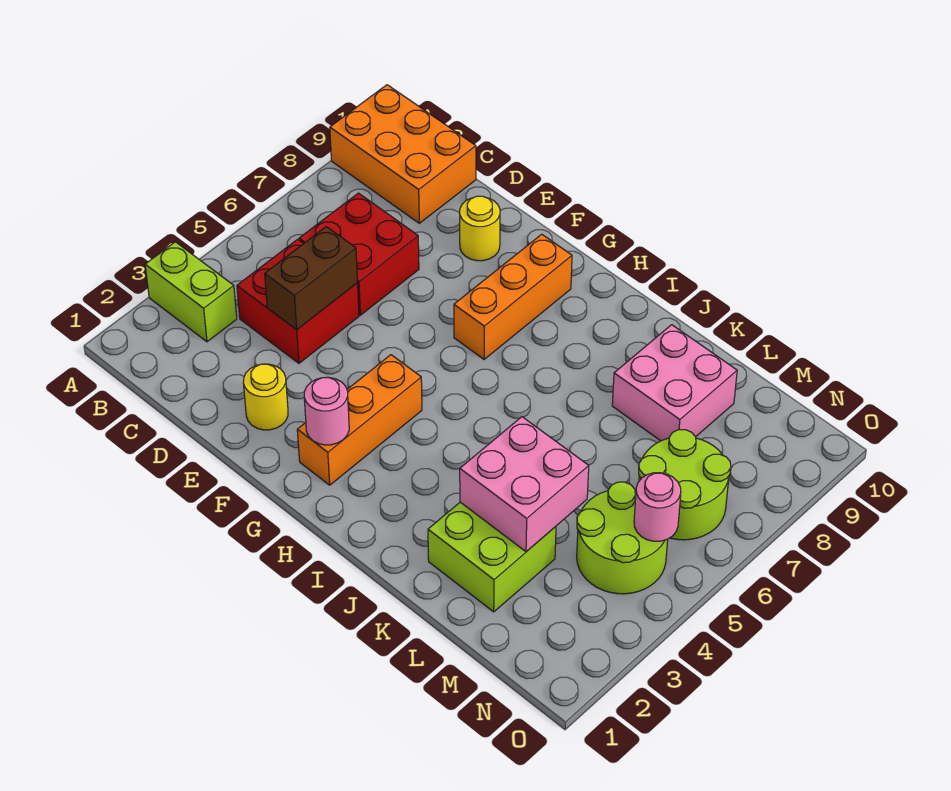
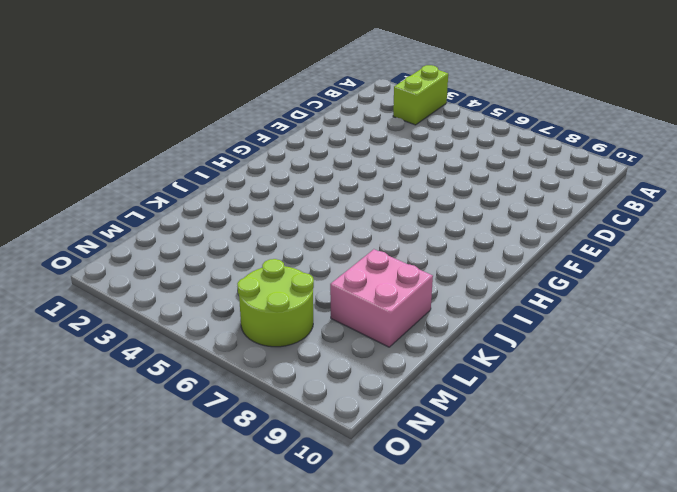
none -> orange brick A9:C10 level 1
none -> red brick C4:D5 level 1
none -> red brick C6:D7 level 1

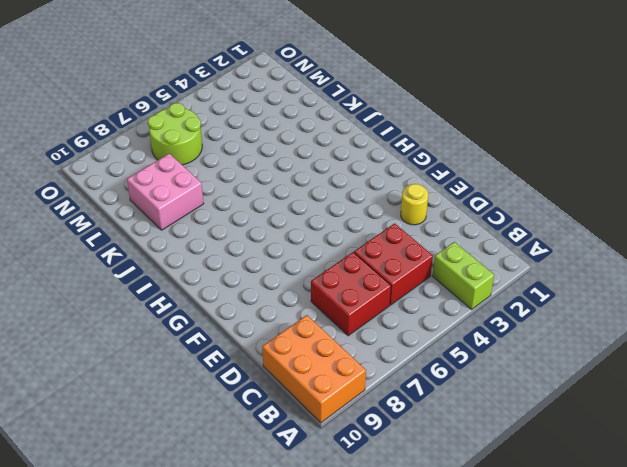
none -> yellow round brick E9 level 1
none -> orange brick G2:G4 level 1
none -> orange brick G7:G9 level 1

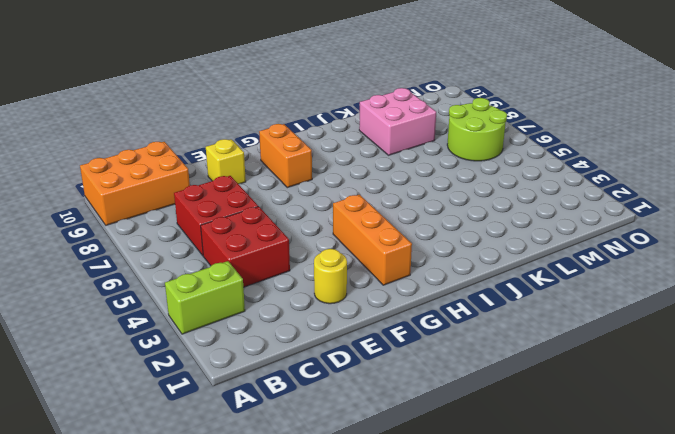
yellow brick E9 level 1 -> yellow round brick E9 level 1
orange brick G8:G9 level 1 -> orange brick G7:G9 level 1
none -> lime brick K2:L3 level 1
none -> lime round brick M4:N5 level 1
none -> brown brick D4:D5 level 2

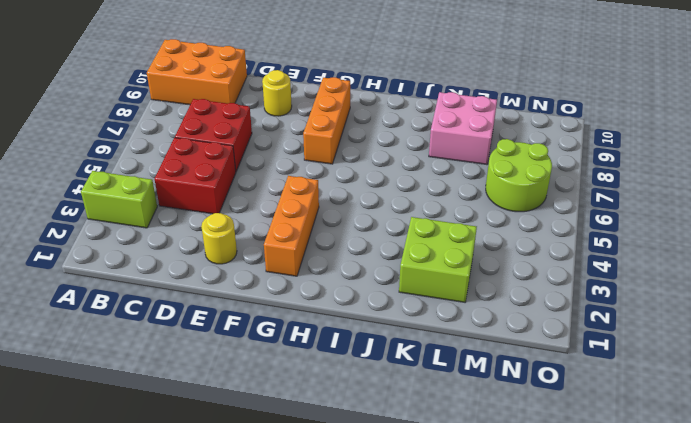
none -> lime round brick M4:N5 level 1
none -> brown brick D4:D5 level 2
none -> pink round brick G2 level 2

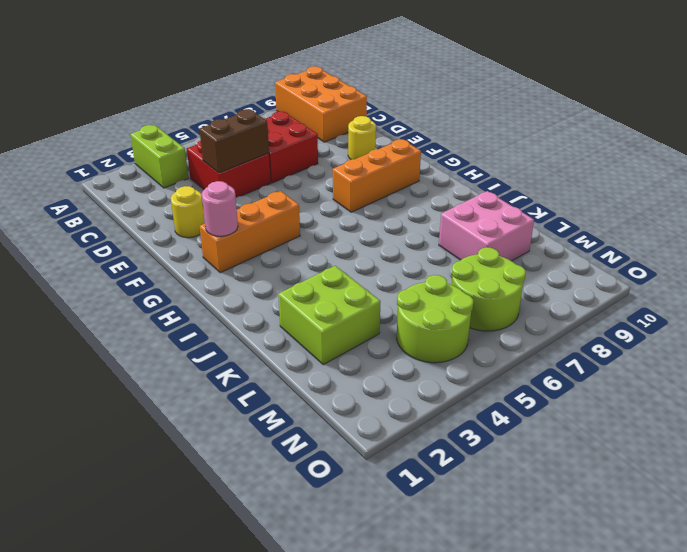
none -> pink brick K3:L4 level 2
none -> pink round brick N5 level 2

